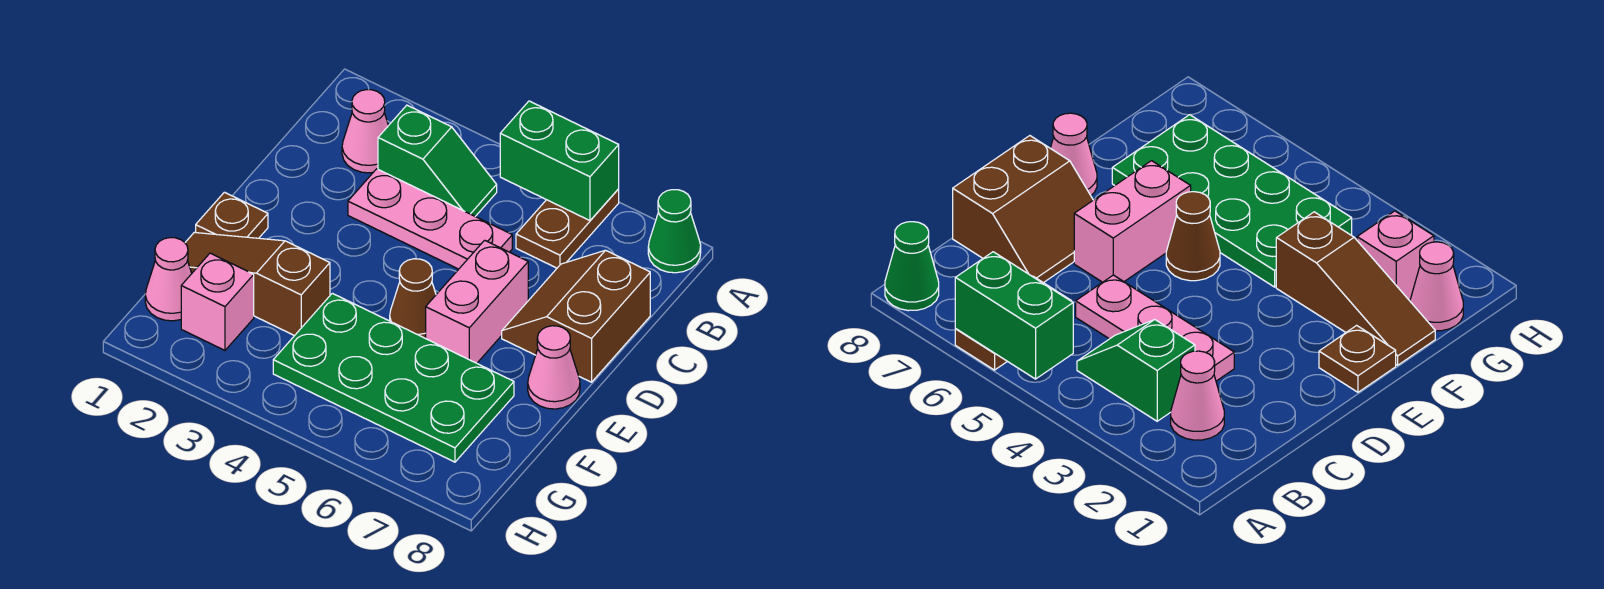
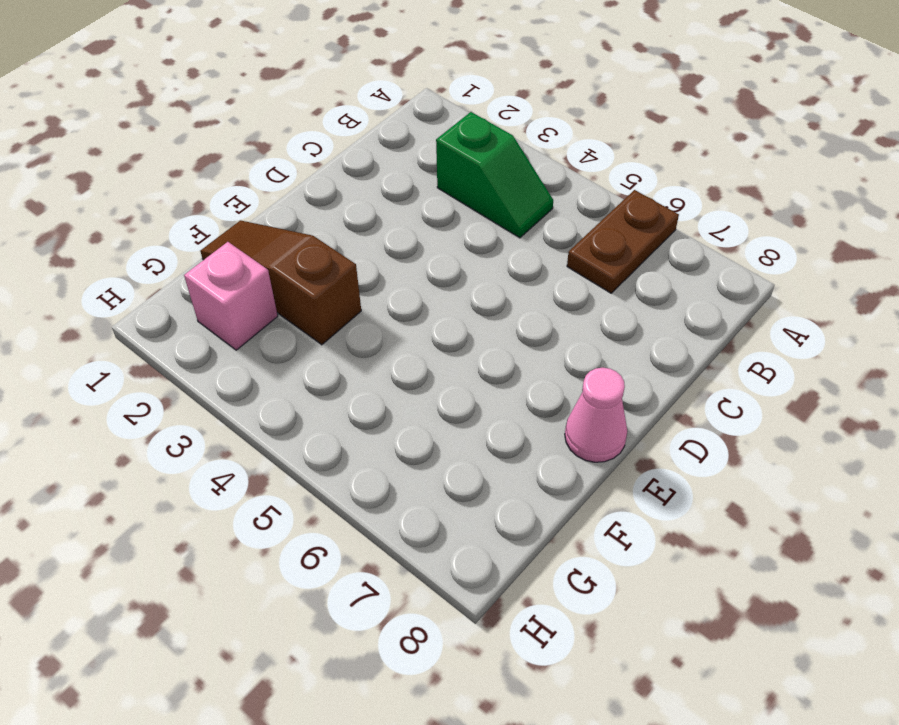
none -> green cone A8 level 1
none -> pink cone B2 level 1
none -> pink plate C3:C5 level 1

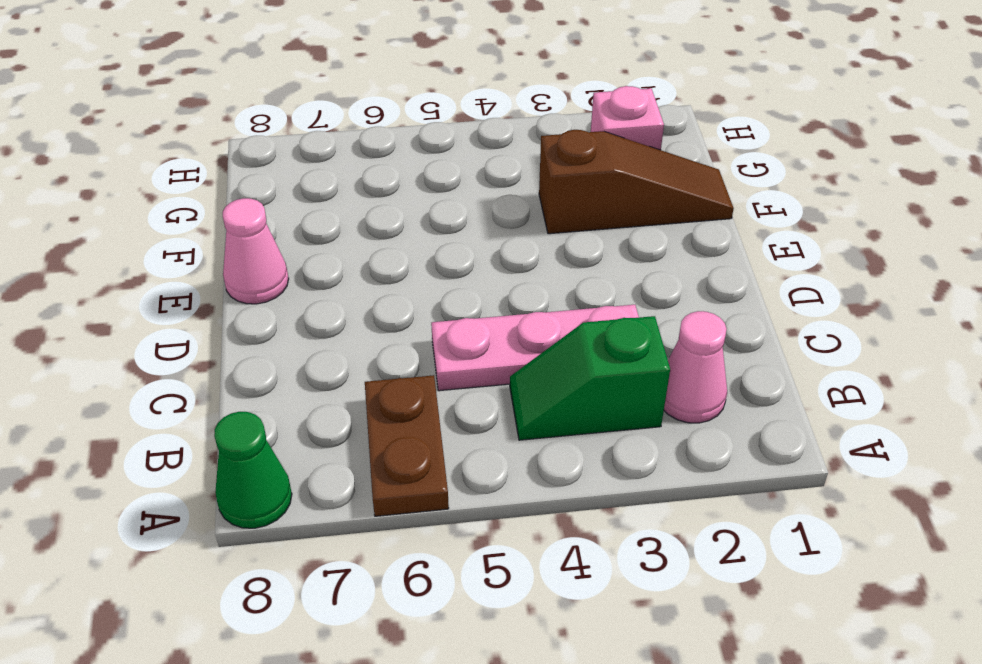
none -> brown slope C7:D8 level 1 top 8
none -> pink brick D6:E6 level 1
none -> brown plate E1 level 1

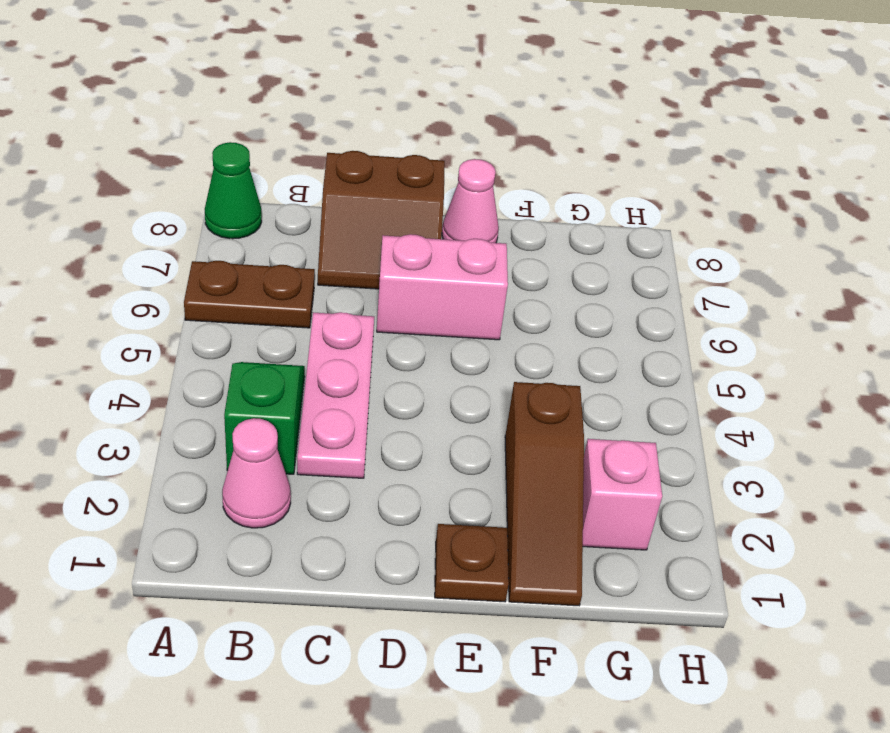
none -> brown cone E5 level 1
none -> green plate F4:G7 level 1
none -> pink cone G1 level 1

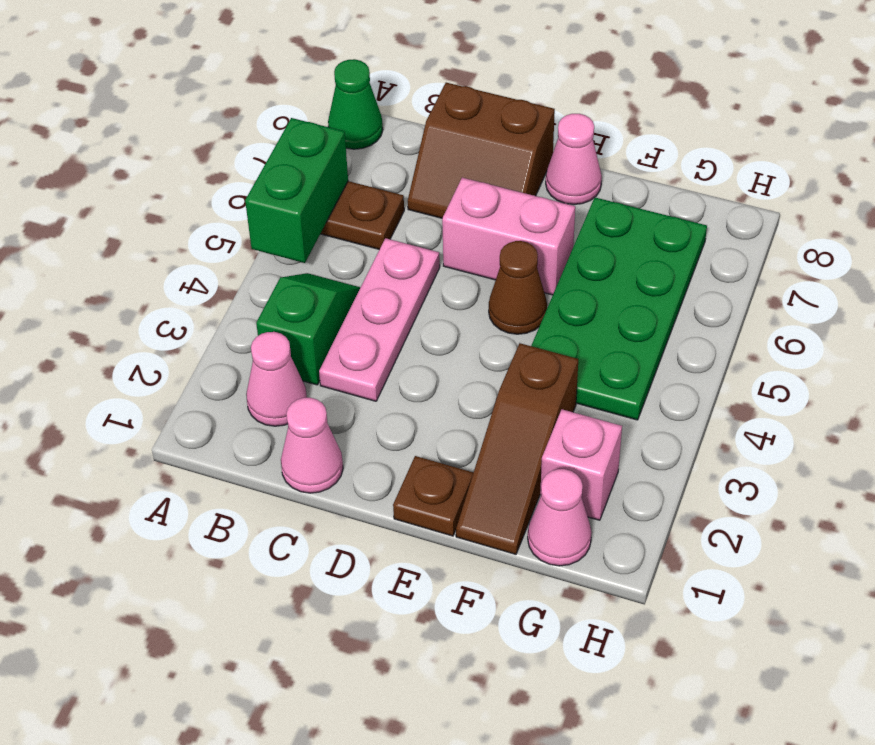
pink cone C1 level 1 -> none

